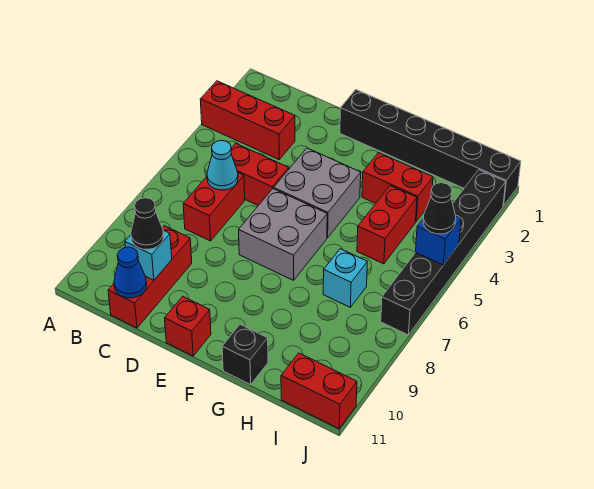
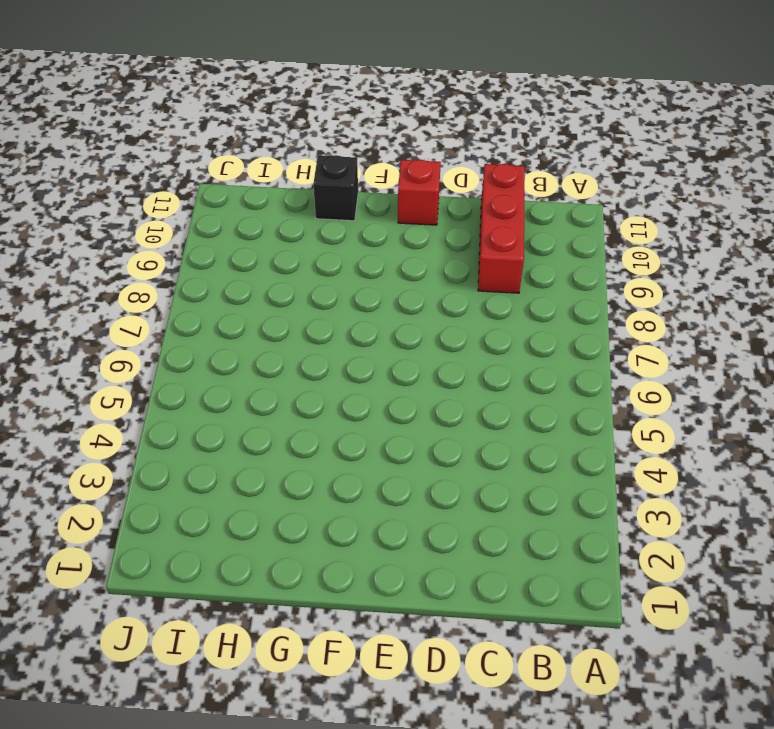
none -> red brick A3:C3 level 1
none -> red brick C5:D5 level 1
none -> red brick C6:C7 level 1

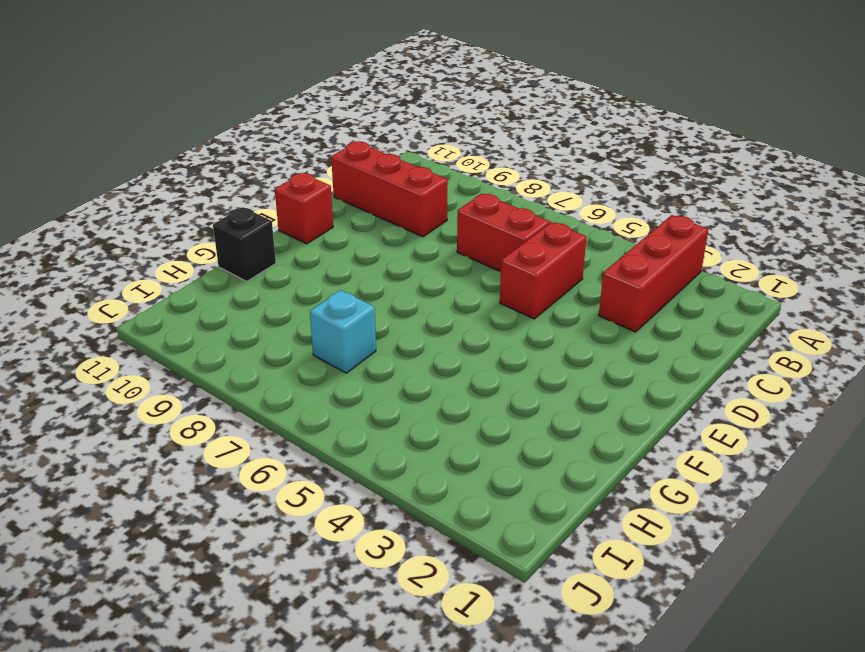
none -> black brick E1:J1 level 1
none -> grey brick E4:F5 level 1
none -> grey brick E6:F7 level 1

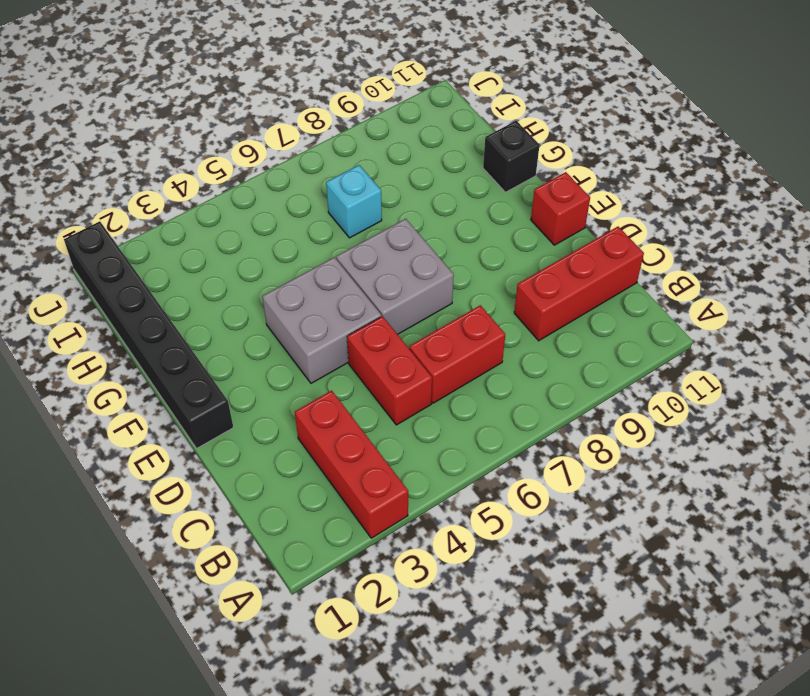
none -> red brick G3:H3 level 1
none -> red brick H4:H5 level 1
none -> red brick I11:J11 level 1

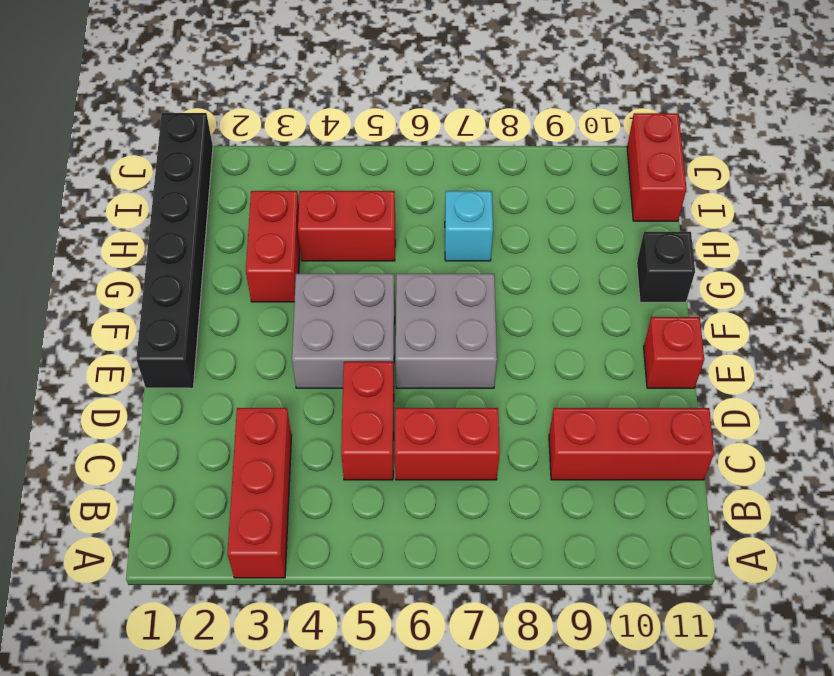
none -> black brick J2:J7 level 1
none -> cyan cone C6 level 2
none -> cyan brick C10 level 2

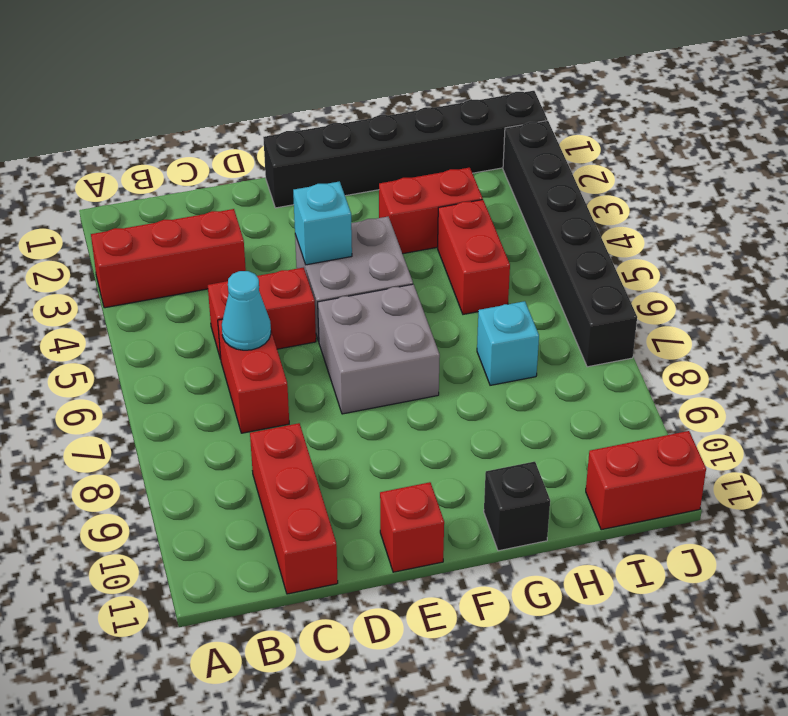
cyan brick E4 level 2 -> cyan brick C10 level 2
none -> blue cone C11 level 2
none -> blue brick J5 level 2
none -> black cone C10 level 3

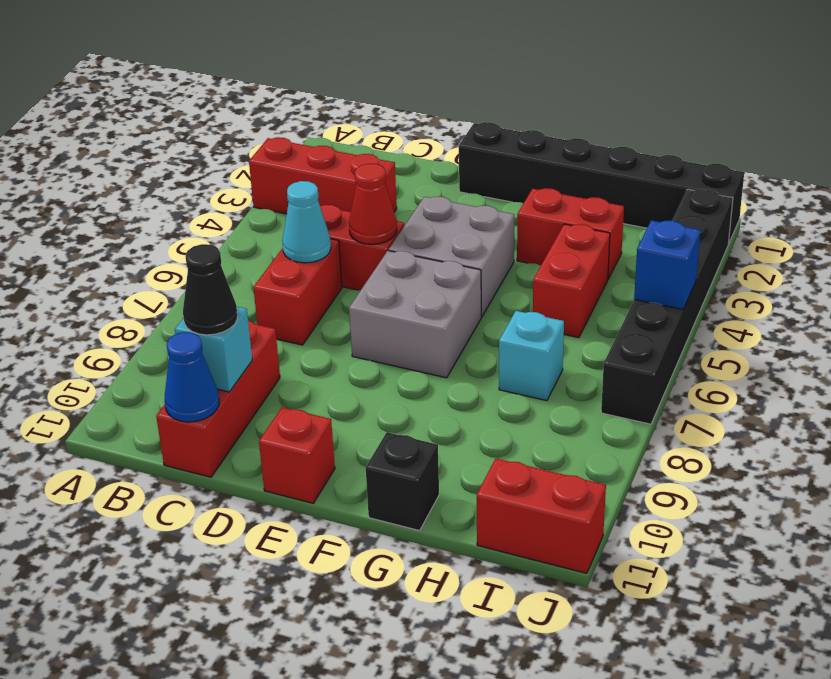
red cone D5 level 2 -> none
none -> black cone J5 level 3

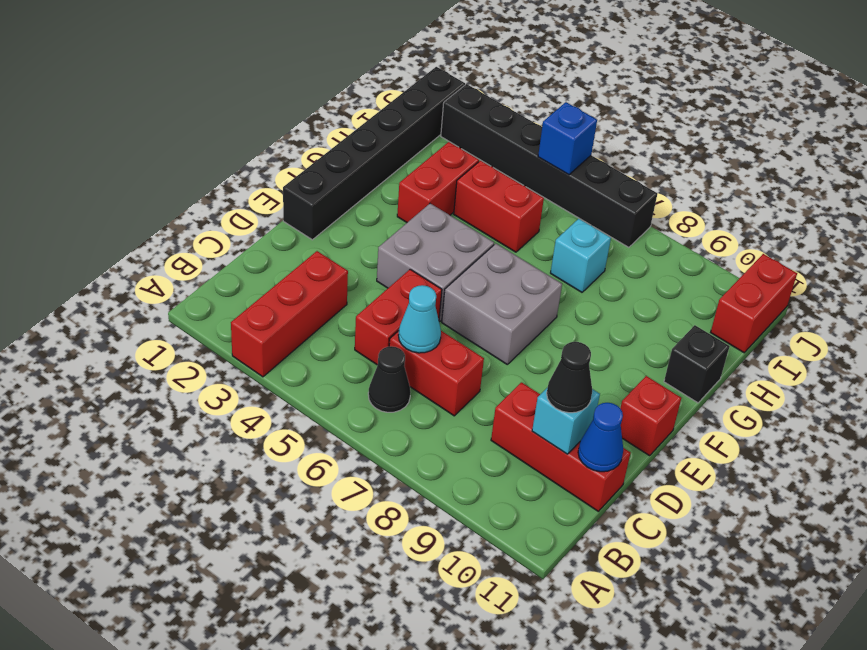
black cone B6 level 1 -> black cone J5 level 3

